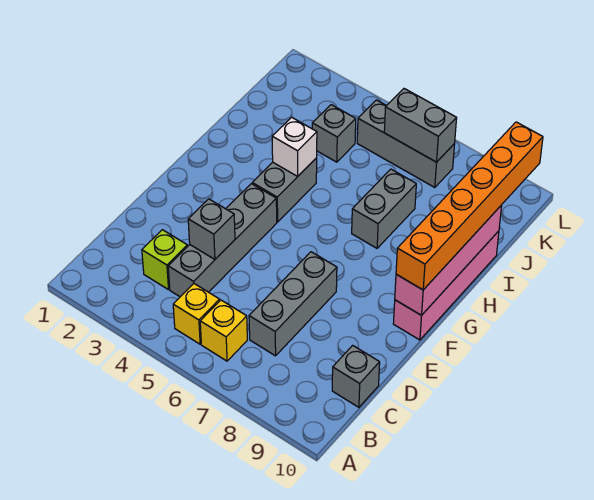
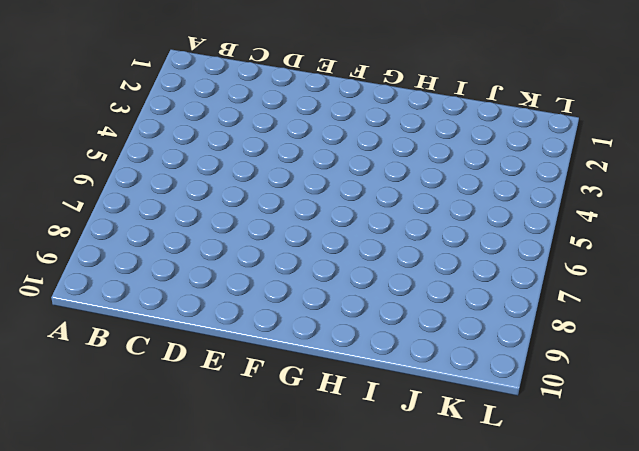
none -> yellow brick B5 level 1
none -> yellow brick B6 level 1
none -> lime brick C3 level 1

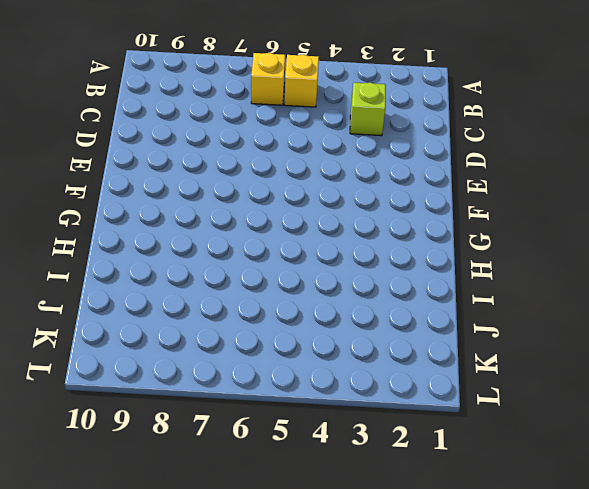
none -> grey brick C4:F4 level 1
none -> grey brick C7:E7 level 1
none -> grey brick C10 level 1

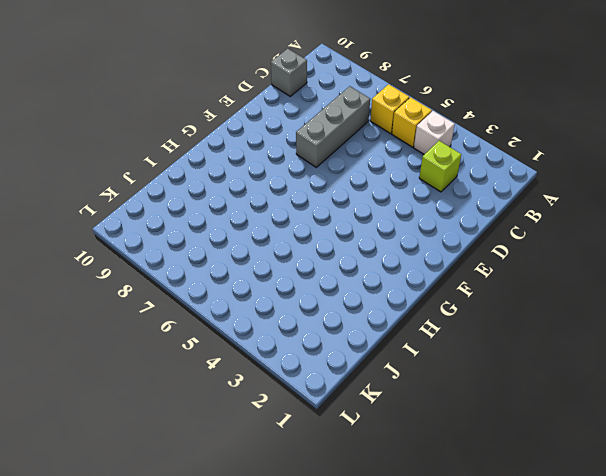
white brick B4 level 1 -> white brick H4 level 2
none -> grey brick C4:F4 level 1
none -> pink brick F10:I10 level 1
none -> grey brick G4:H4 level 1

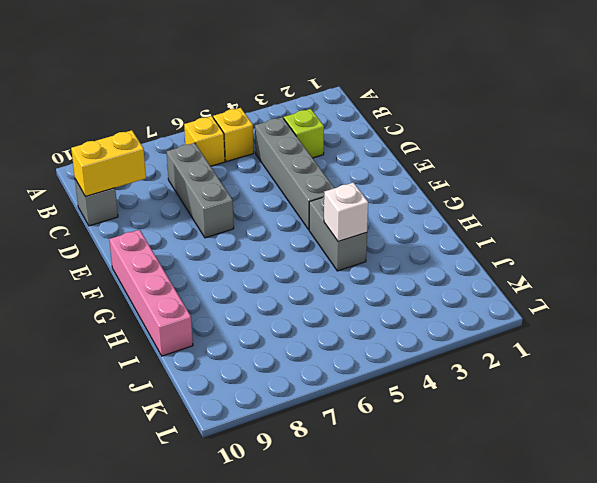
yellow brick C9:C10 level 2 -> none
none -> grey brick H7:I7 level 1
none -> grey brick J4 level 1
none -> grey brick K5:K7 level 1

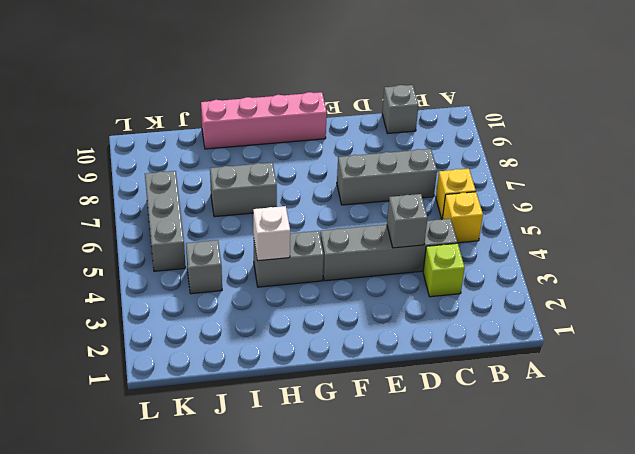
none -> pink brick F10:I10 level 2
none -> grey brick K6:K7 level 2
none -> orange brick F10:K10 level 3

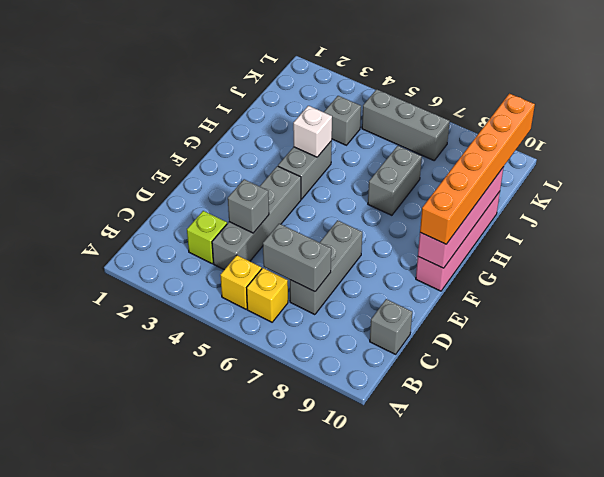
grey brick C6:C7 level 2 -> grey brick K6:K7 level 2

